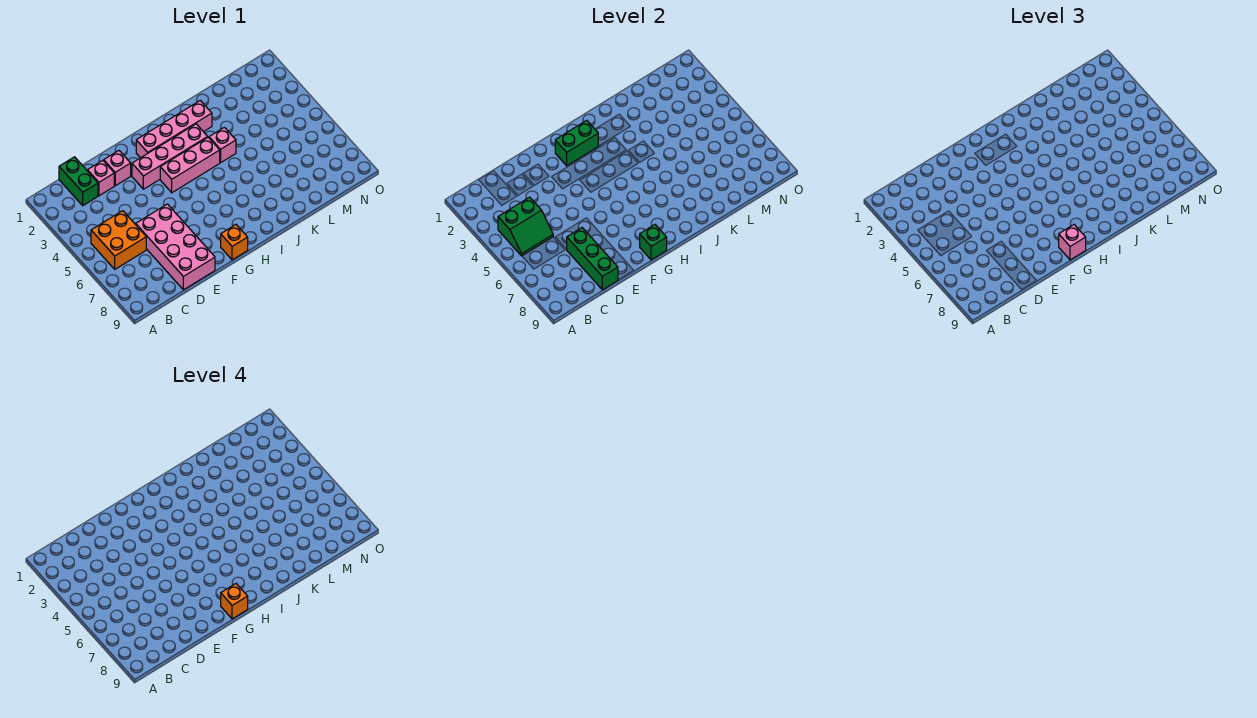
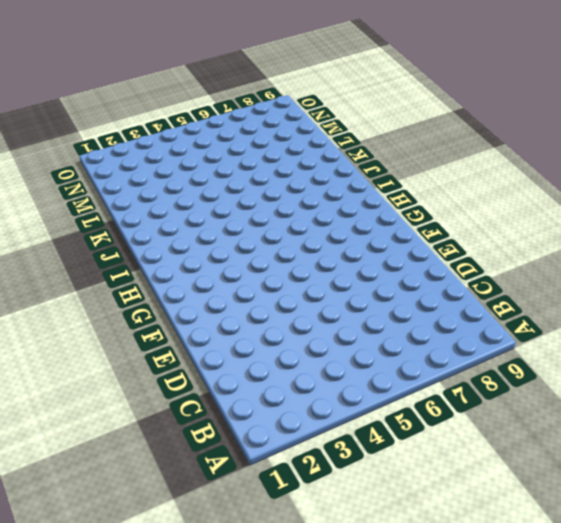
none -> orange brick B5:C6 level 1
none -> green brick C1:C2 level 1
none -> pink brick D2 level 1

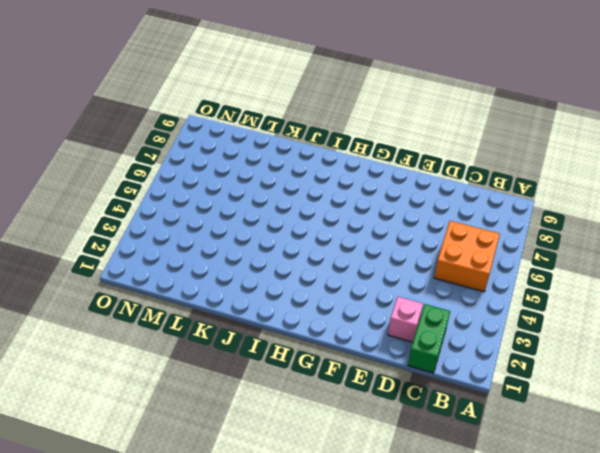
none -> pink brick D6:E9 level 1
none -> pink brick E2 level 1
none -> pink brick F3:I3 level 1

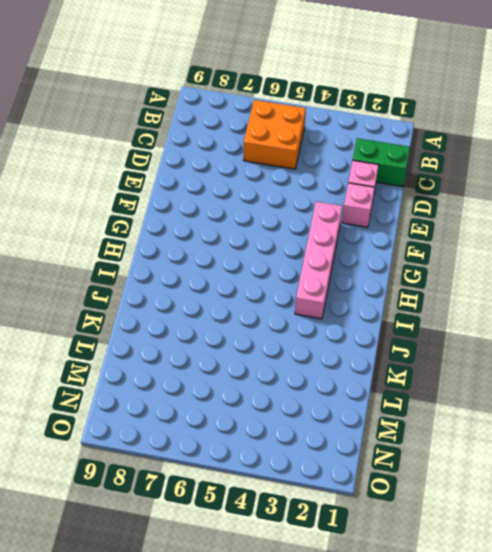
none -> pink brick D6:E9 level 1
none -> pink brick G2:J2 level 1
none -> pink brick G4:I4 level 1

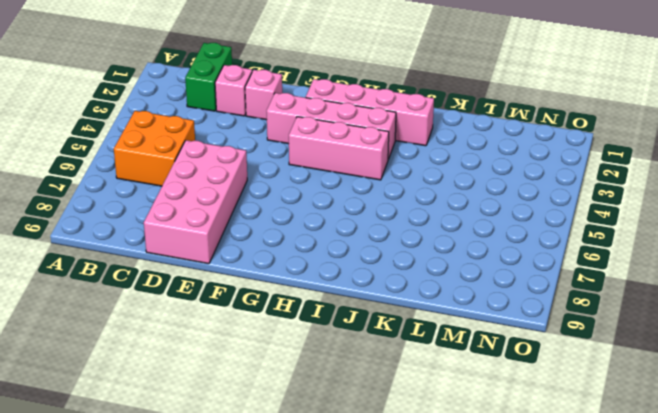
none -> orange brick G9 level 1
none -> pink brick J4 level 1
none -> green slope B4:C5 level 2 top 4

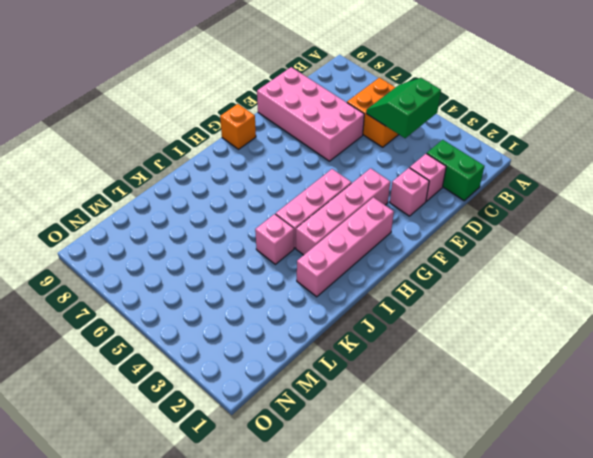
none -> green brick D7:D9 level 2
none -> green brick G2:H2 level 2
none -> green brick G9 level 2

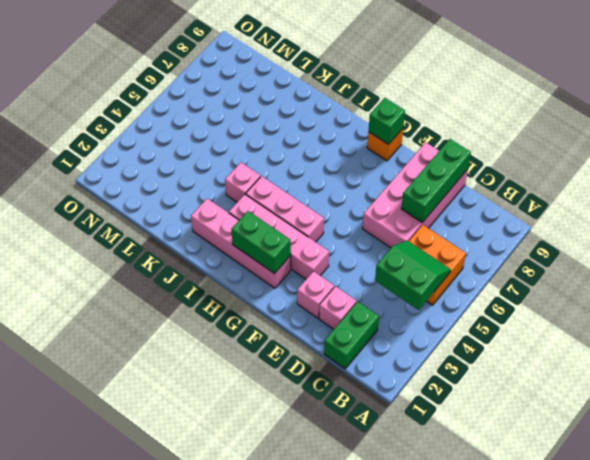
none -> pink brick G9 level 3
none -> orange brick G9 level 4

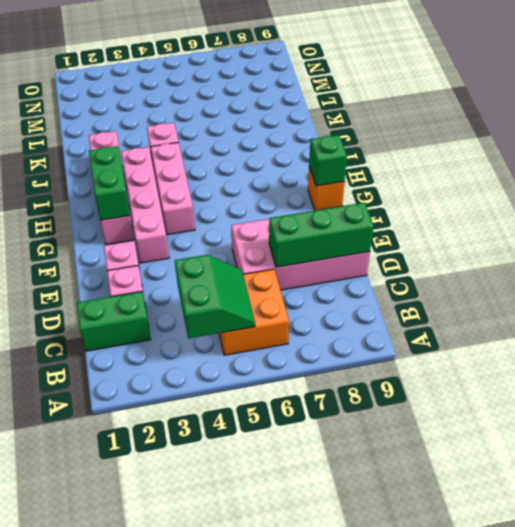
none -> pink brick G9 level 3
none -> orange brick G9 level 4

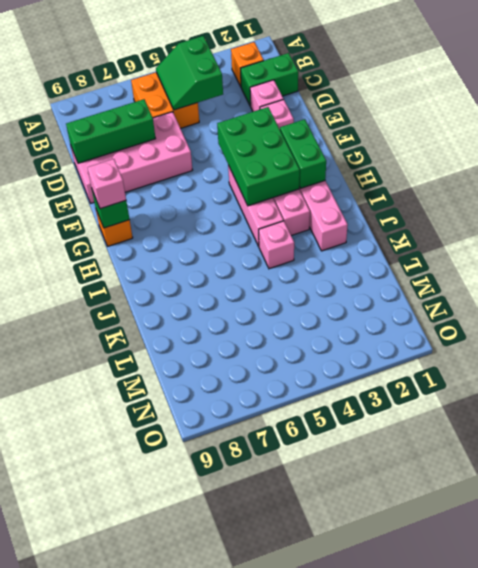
orange brick B2 level 1 -> orange brick G9 level 4
green brick F3:H4 level 2 -> none

